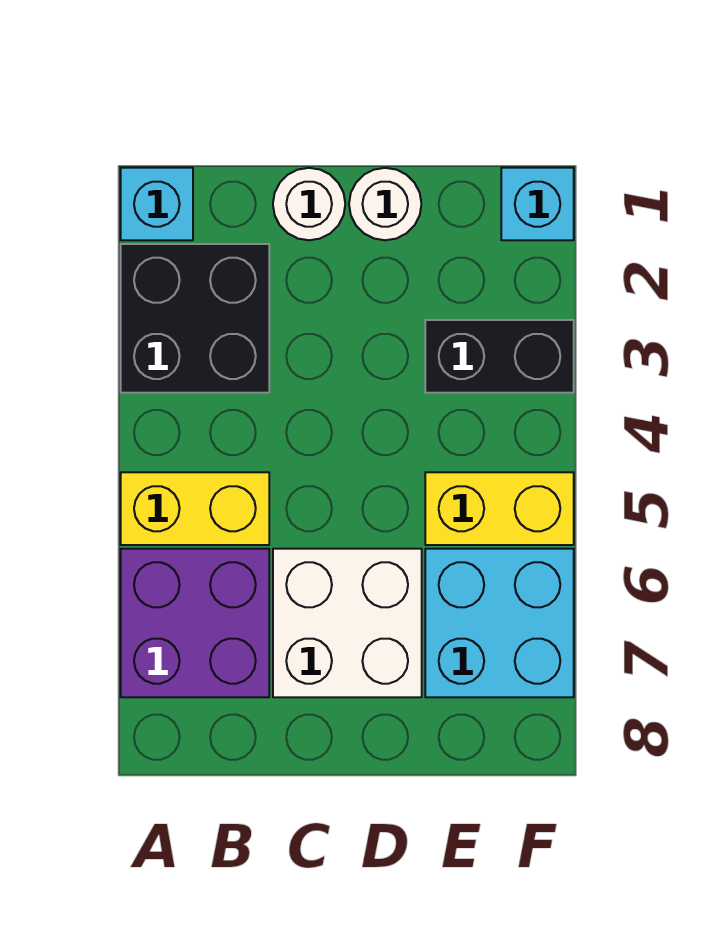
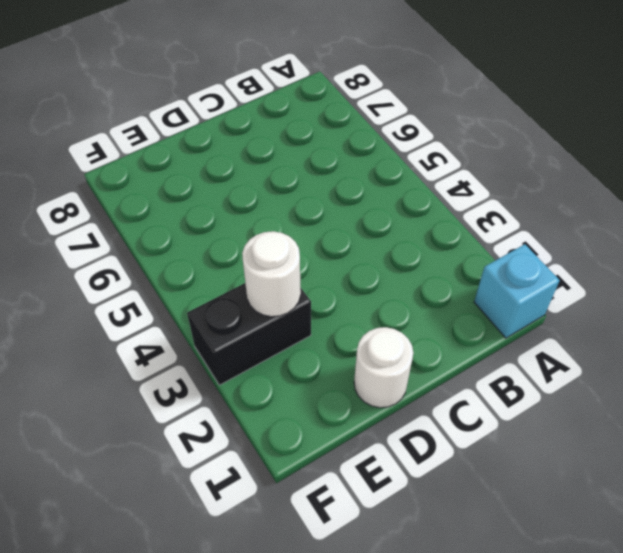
white round brick E3 level 2 -> white round brick C1 level 1
none -> black brick A2:B3 level 1
none -> yellow brick A5:B5 level 1

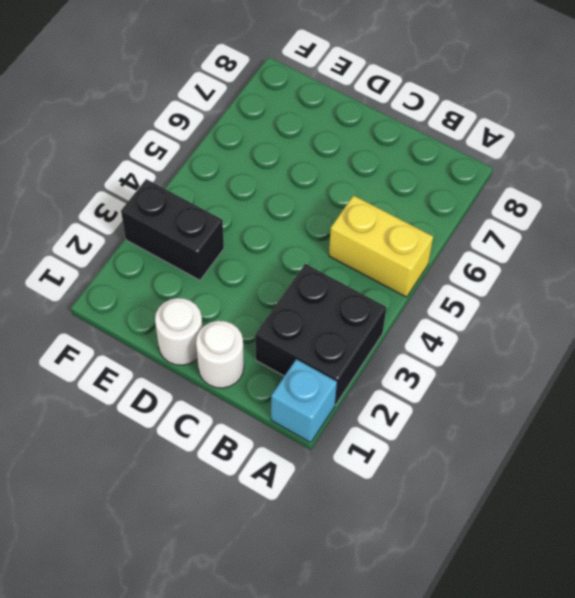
none -> purple brick A6:B7 level 1
none -> white brick C6:D7 level 1

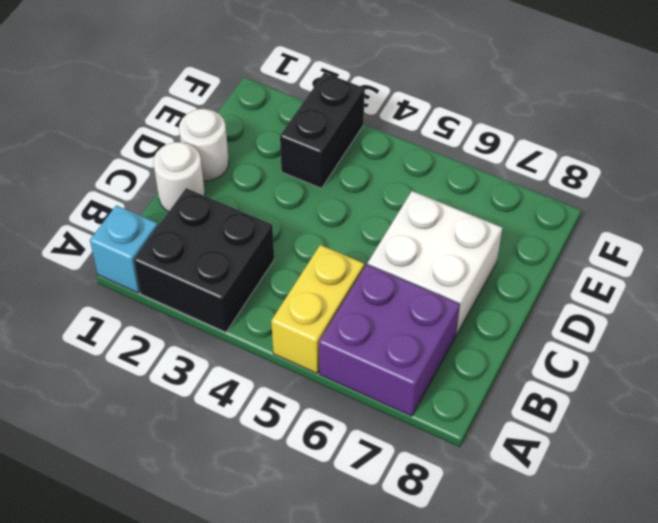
none -> yellow brick E5:F5 level 1
none -> cyan brick E6:F7 level 1

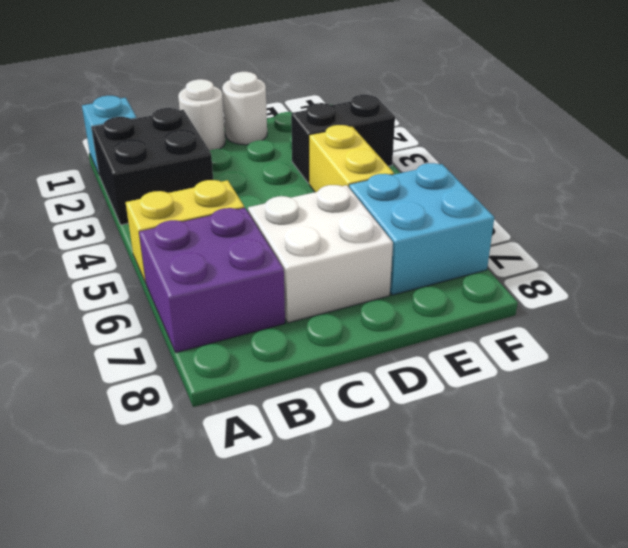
yellow brick E4:E5 level 1 -> yellow brick E5:F5 level 1
none -> cyan brick F1 level 1

